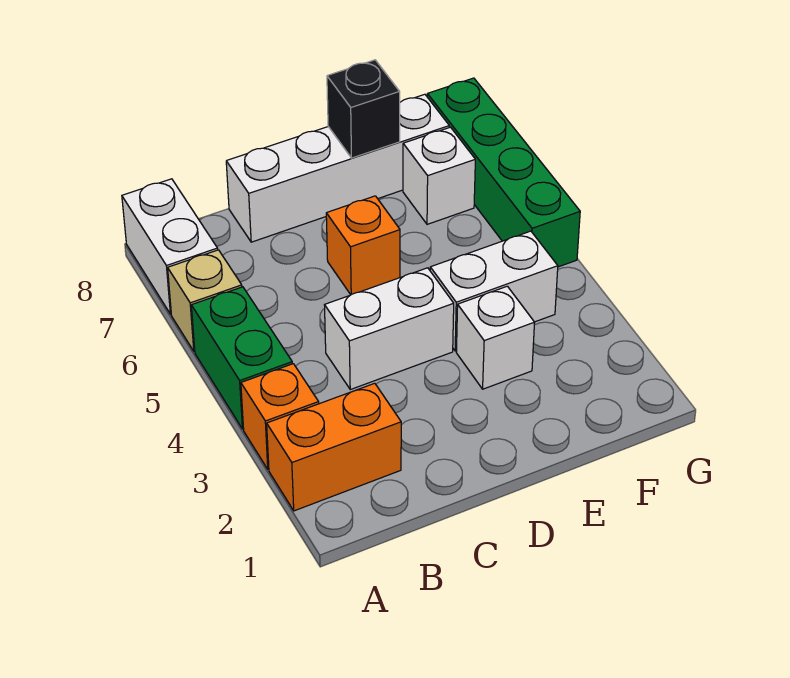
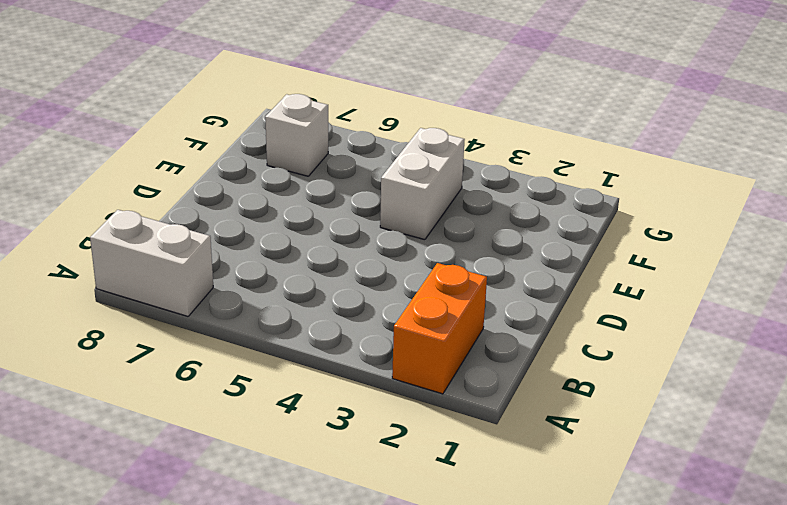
none -> orange brick A3 level 1
none -> green brick A4:A5 level 1
none -> tan brick A6 level 1

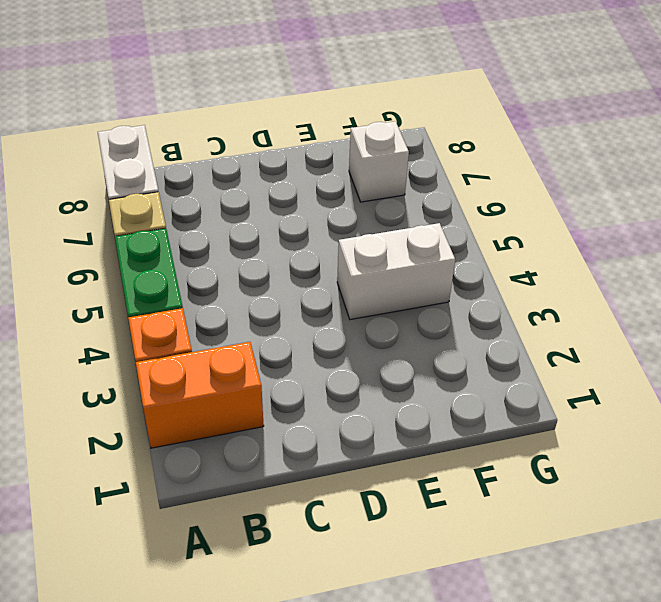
none -> white brick C4:D4 level 1
none -> white brick C8:F8 level 1
none -> orange brick D6 level 1

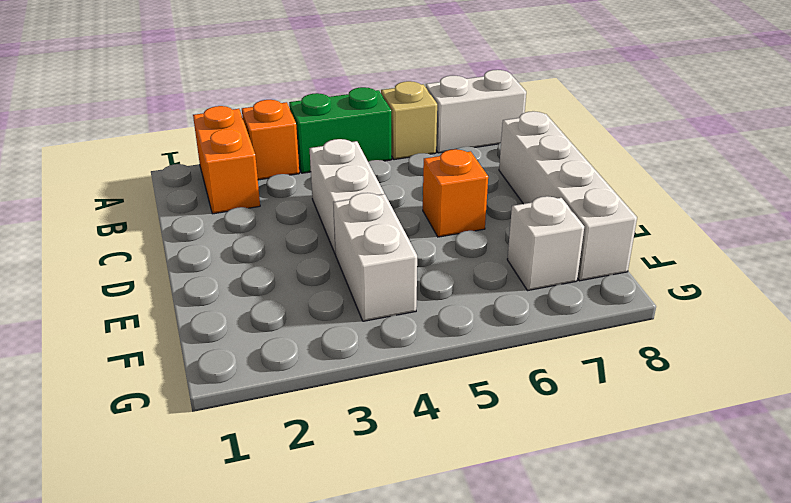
none -> white brick E3 level 1
none -> green brick G5:G8 level 1
none -> black brick E8 level 2

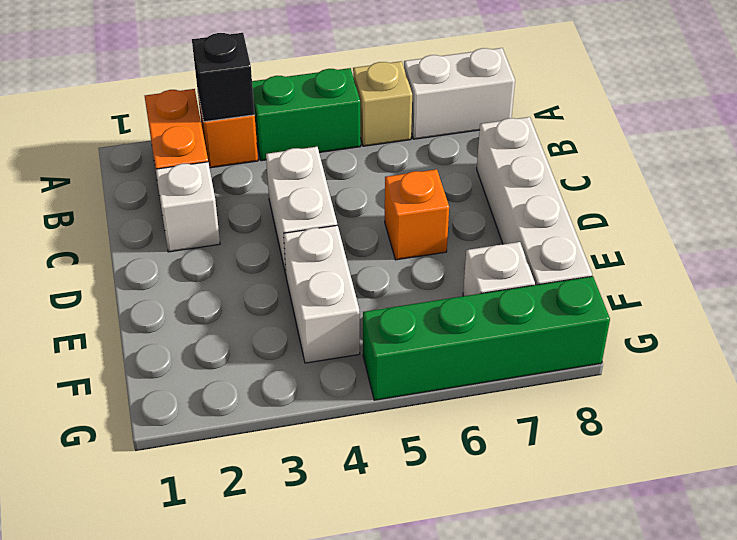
black brick A3 level 2 -> black brick E8 level 2
white brick C2 level 1 -> white brick E3 level 1

